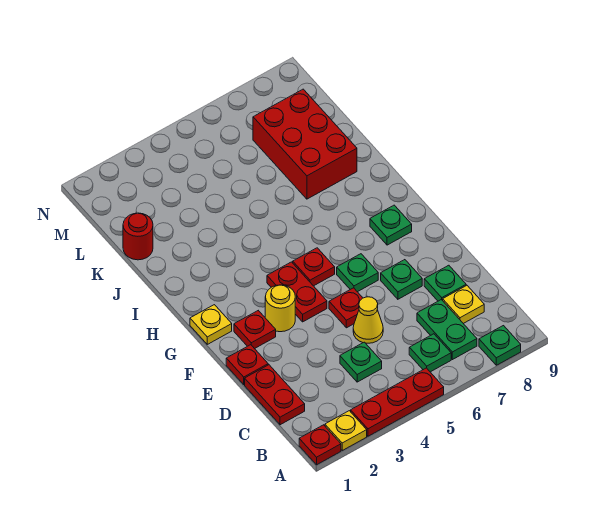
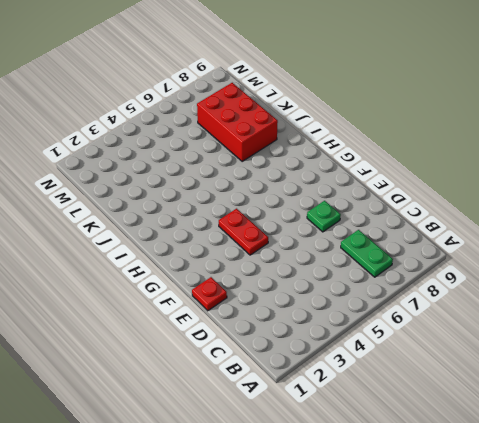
none -> red plate A1 level 1
none -> yellow plate A2 level 1
none -> red plate A3:A5 level 1

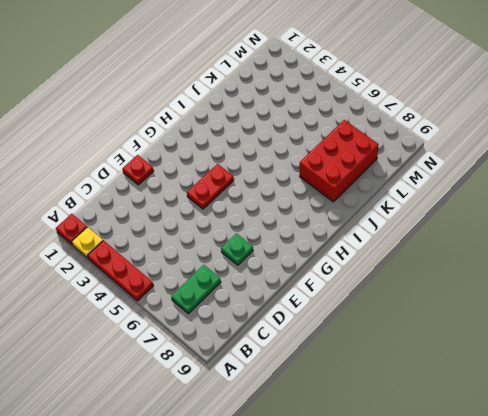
none -> green plate A8 level 1
none -> green plate B6 level 1
none -> red plate C1:D1 level 1

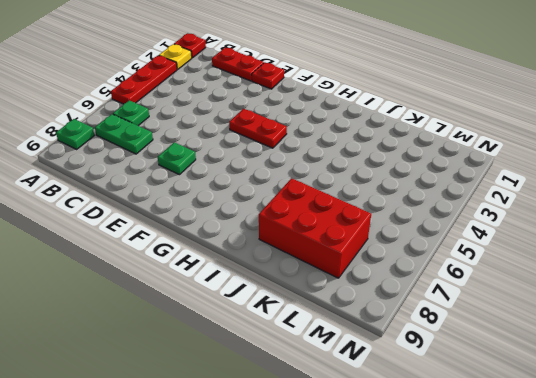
none -> green plate C4 level 1
none -> yellow plate C8 level 1
none -> yellow cone D5 level 1

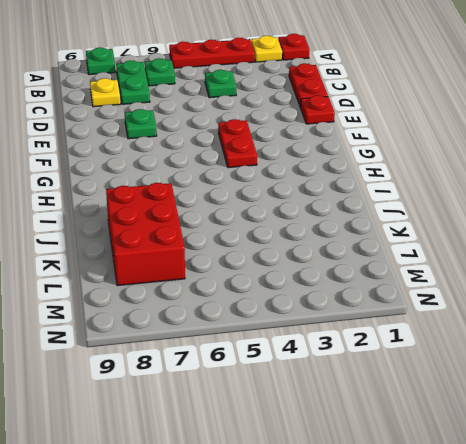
none -> yellow cone D5 level 1
none -> green plate D8 level 1
none -> red plate E5 level 1

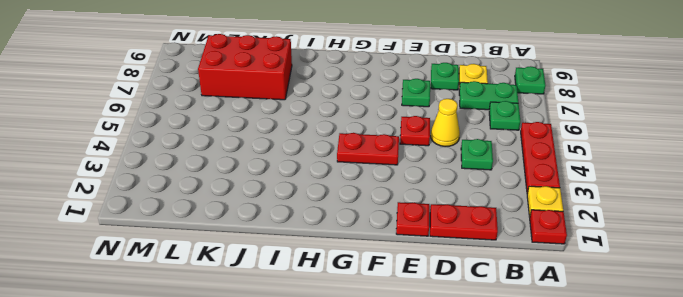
none -> red plate F2 level 1
none -> yellow round brick F3 level 1
none -> green plate F6 level 1

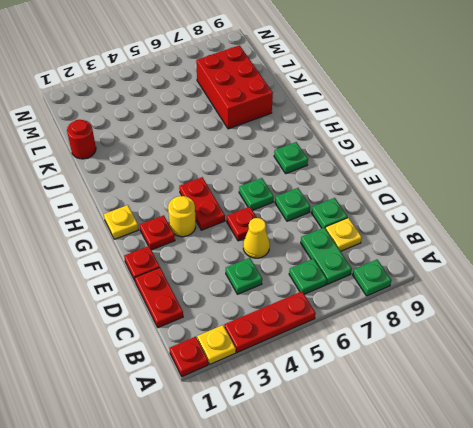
none -> red plate G5 level 1

